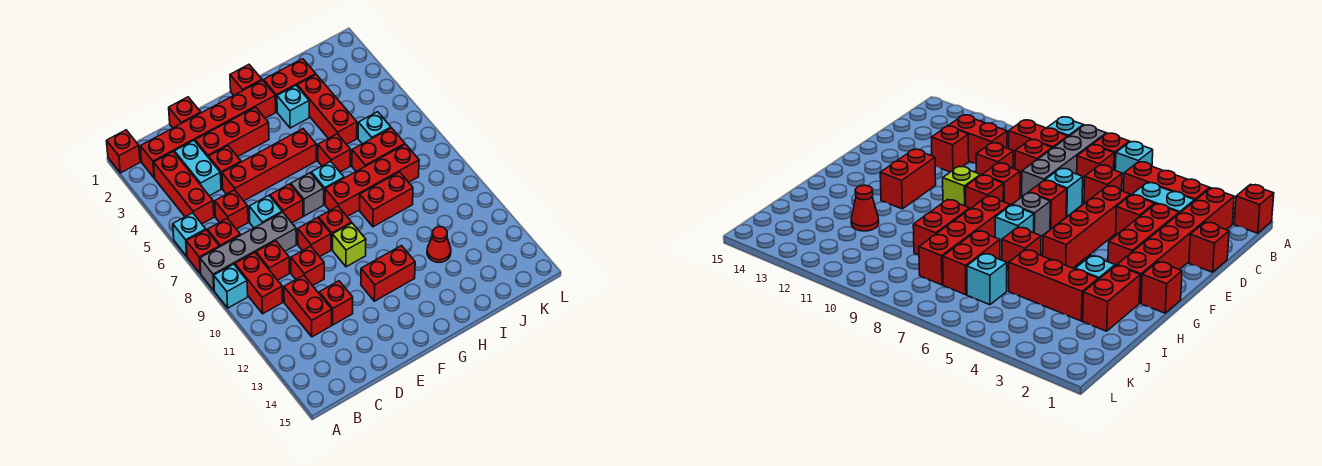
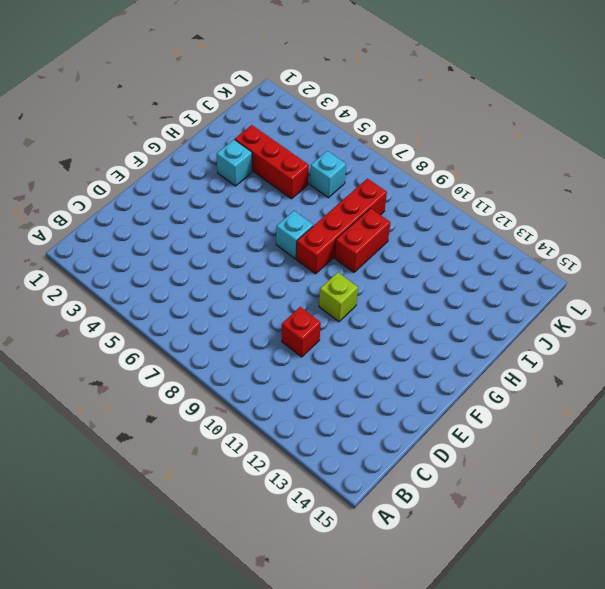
none -> red brick A1 level 1
none -> cyan brick A6 level 1
none -> red brick A7 level 1
none -> grey brick A8:D8 level 1

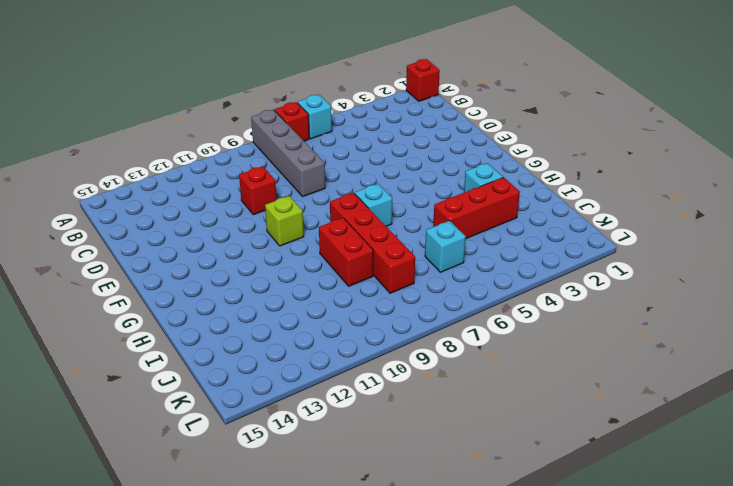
none -> cyan brick A9 level 1
none -> red brick B2:G2 level 1
none -> red brick B3:B5 level 1
none -> red brick B7 level 1

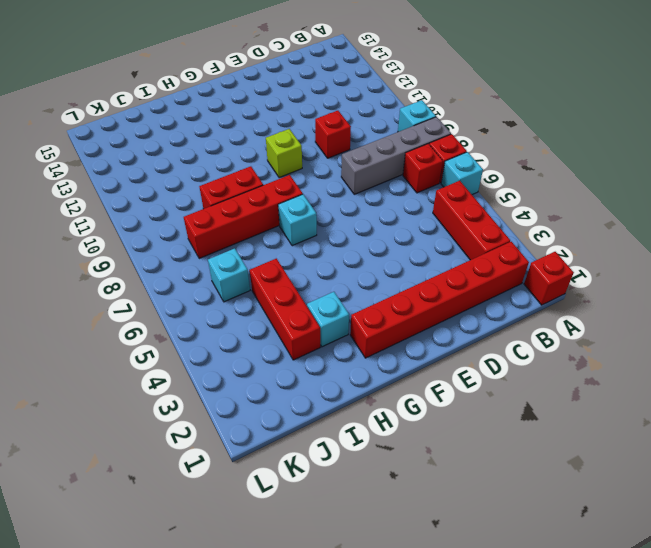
none -> red brick B9:B10 level 1
none -> cyan brick C3:C4 level 1
none -> red brick C6 level 1
none -> red brick C9 level 1

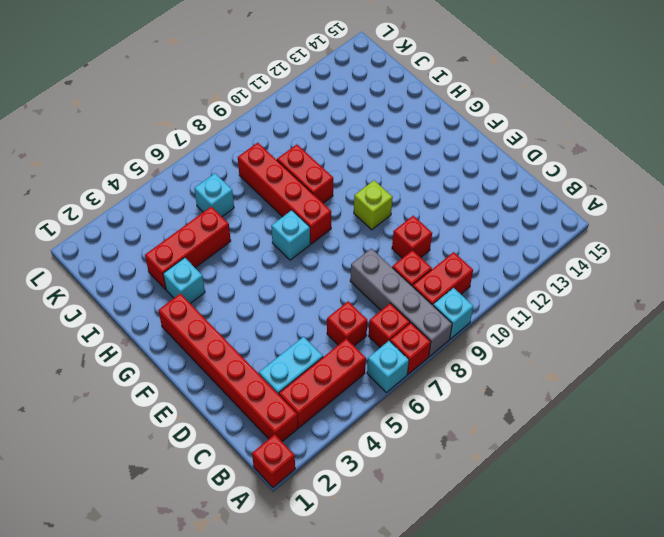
none -> red brick C11:C12 level 1
none -> red brick D1 level 1
none -> red brick D3:F3 level 1
none -> red brick D4 level 1

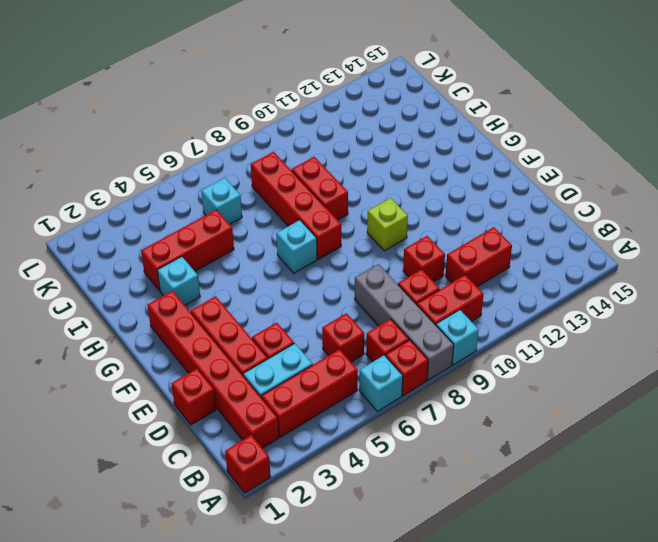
none -> red brick D5:G5 level 1
none -> cyan brick D7 level 1
none -> red brick D12 level 1
none -> red brick E7 level 1

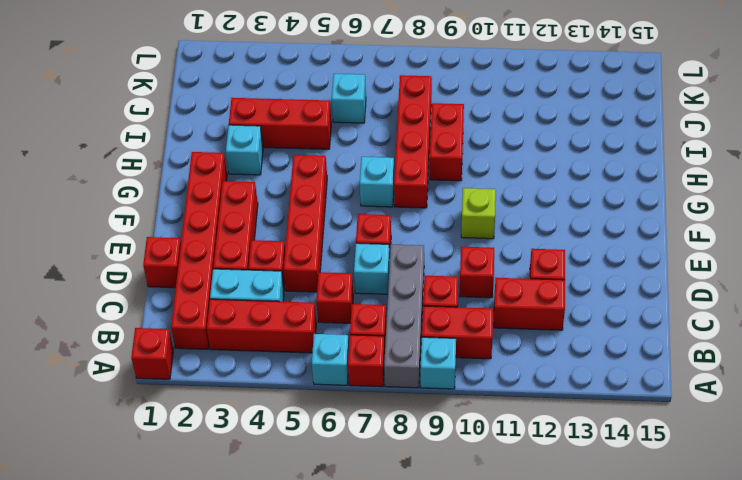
none -> red brick E9 level 1
none -> grey brick F7 level 1
none -> red brick F9 level 1
none -> red brick F12:G12 level 1

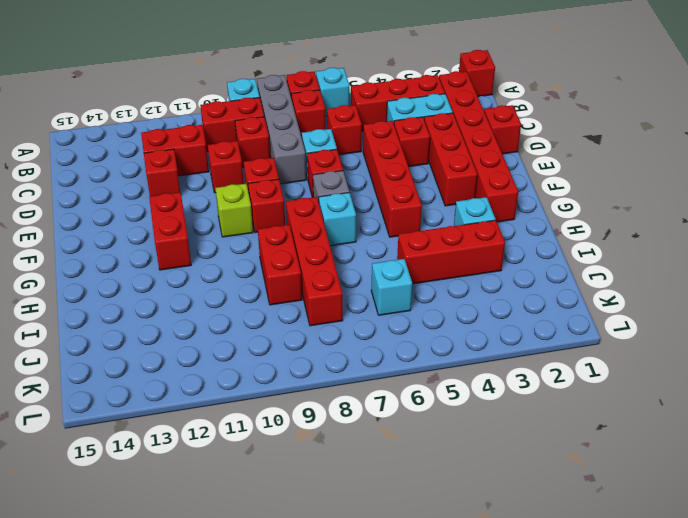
none -> red brick G1 level 1
none -> red brick H2:I2 level 1
none -> red brick H6 level 1
none -> red brick I7:J7 level 1

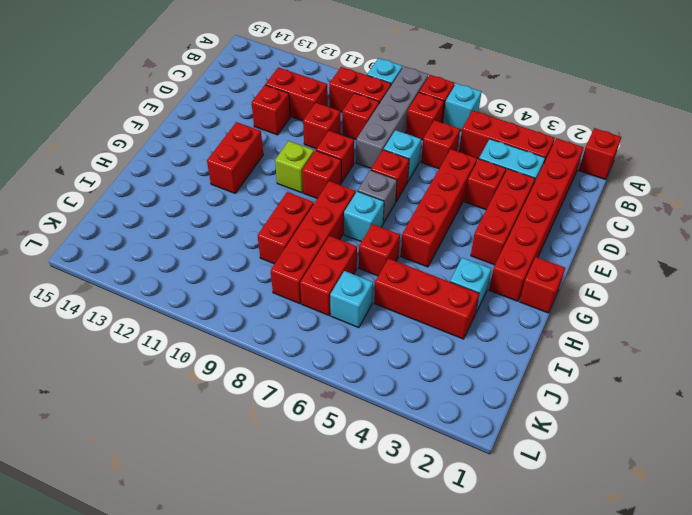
none -> red brick D1 level 1
none -> red brick H2:I2 level 1
none -> red cone I12 level 1

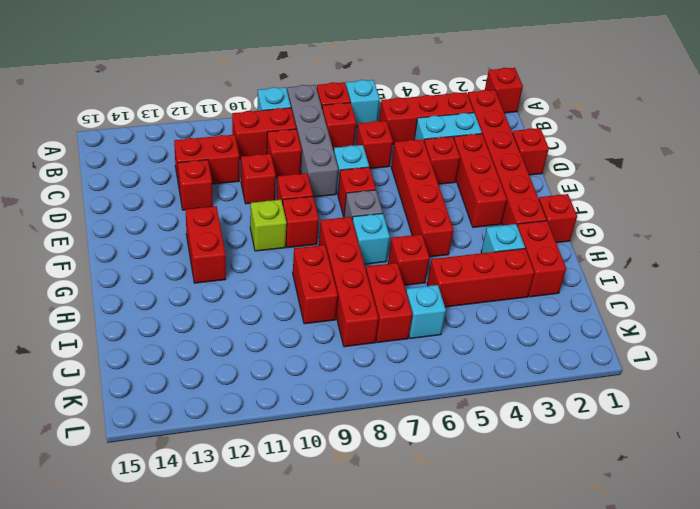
none -> red cone I12 level 1

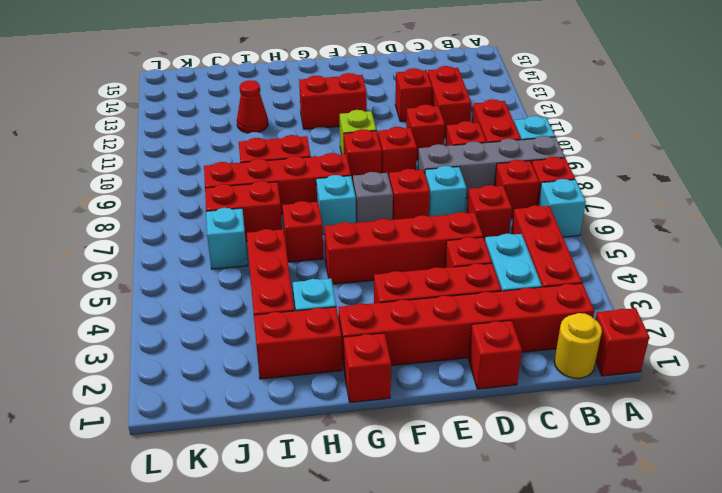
yellow round brick B1 level 1 -> none

